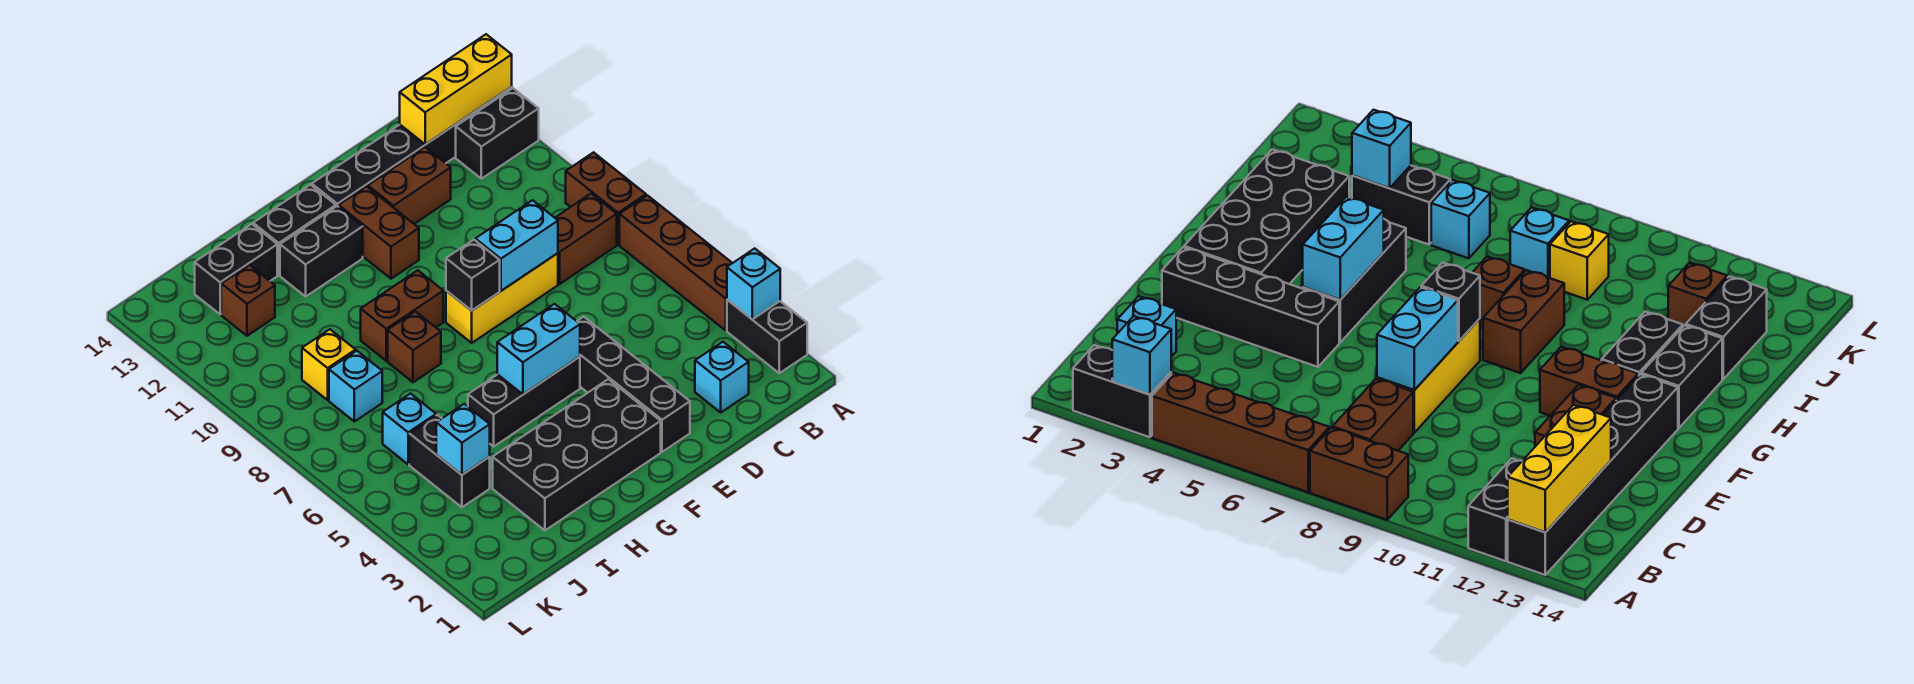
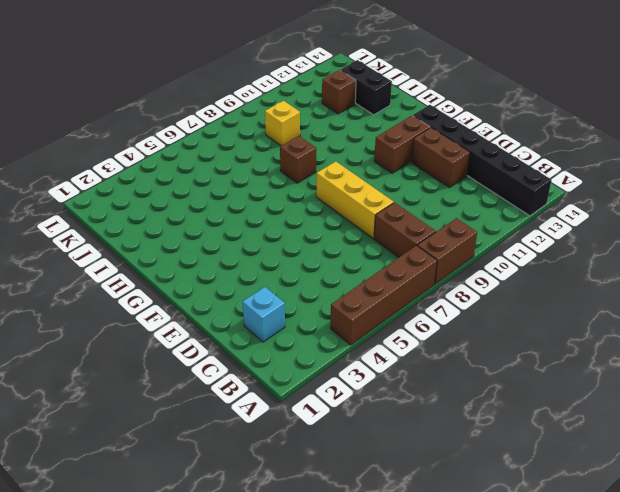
none -> black brick A2:A3 level 1
none -> black brick A12:B12 level 1
none -> black brick E2:E5 level 1

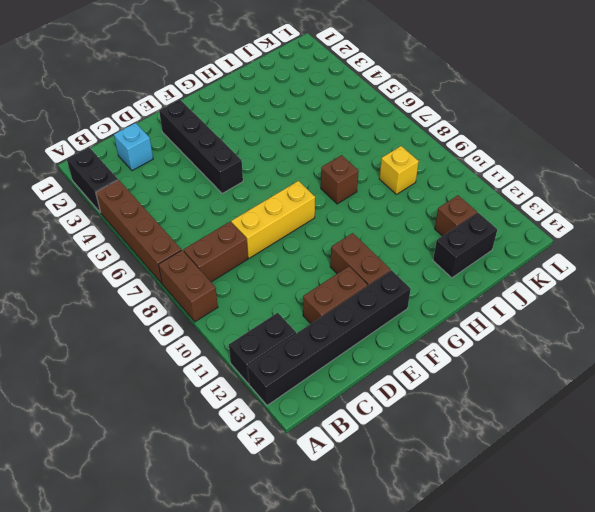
none -> black brick F2:I3 level 1
none -> black brick F5:H5 level 1
none -> brown brick G9:H9 level 1

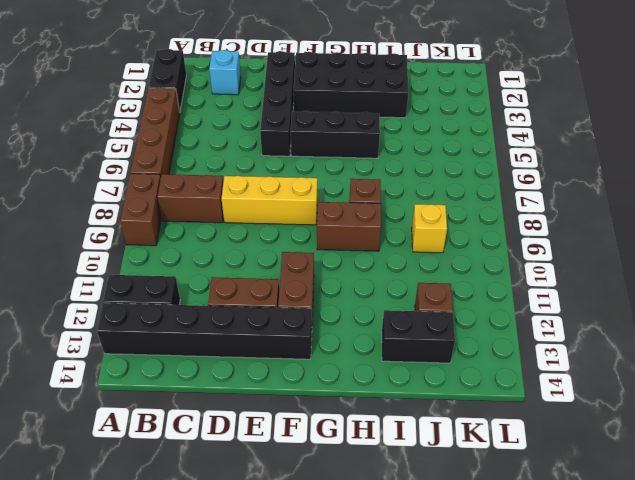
none -> black brick G12:H12 level 1
none -> black brick G13:H13 level 1
none -> black brick J4:J5 level 1

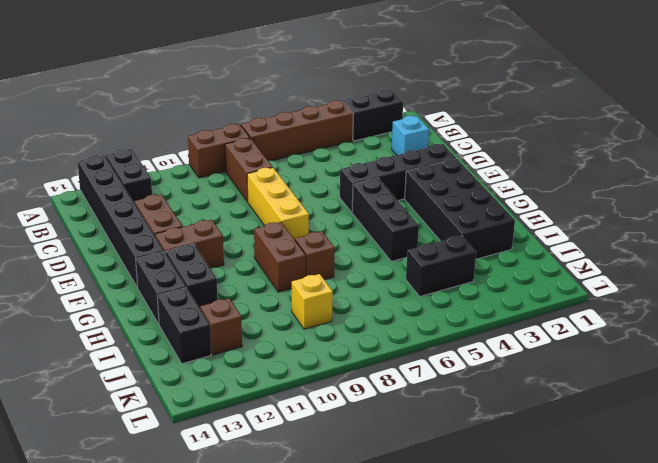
none -> cyan brick J6 level 1
none -> cyan brick J8 level 1
none -> cyan brick A3 level 2

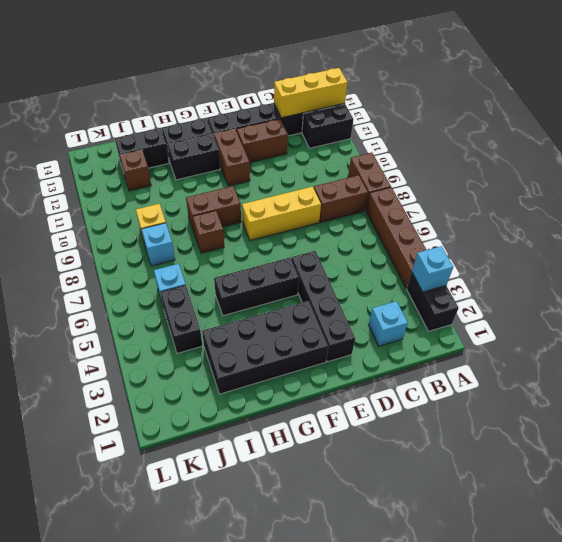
none -> cyan brick D8:E8 level 2
none -> cyan brick F5:G5 level 2
none -> black brick F8 level 2

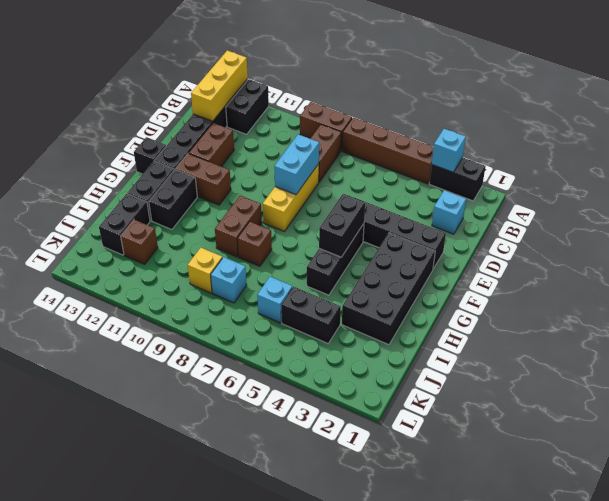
black brick F5:G5 level 2 -> cyan brick F5:G5 level 2
black brick F14 level 1 -> black brick F8 level 2
none -> cyan brick J4 level 2

